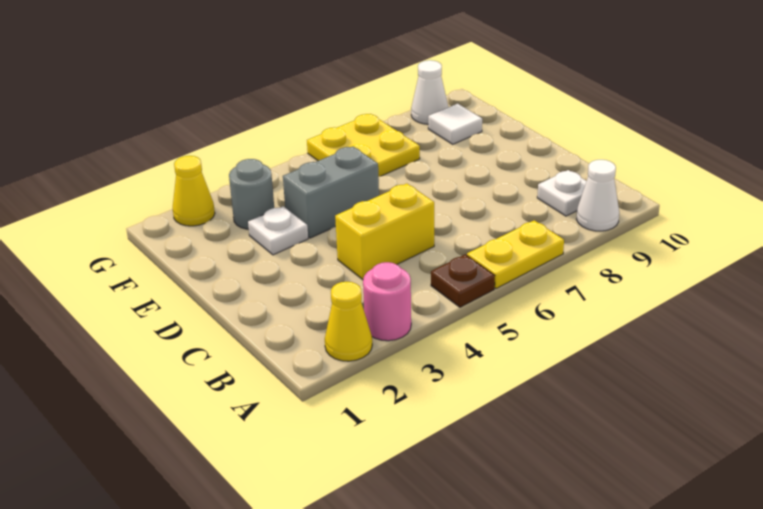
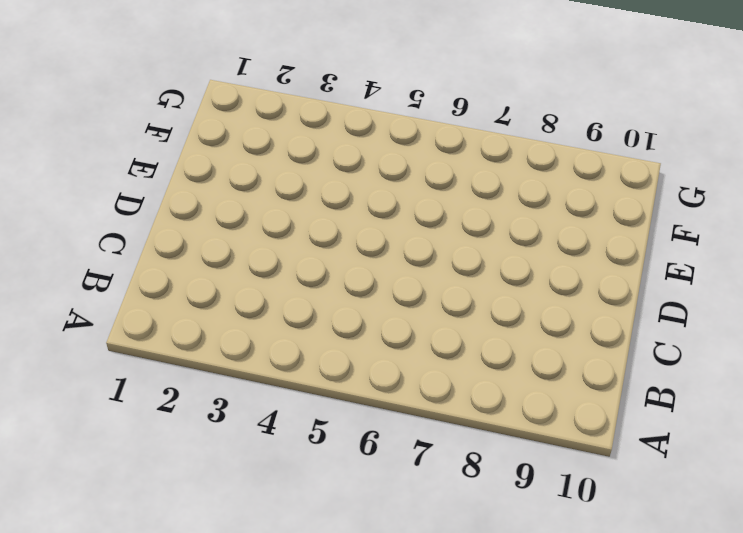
none -> yellow cone A2 level 1
none -> pink round brick A3 level 1
none -> brown plate A5 level 1

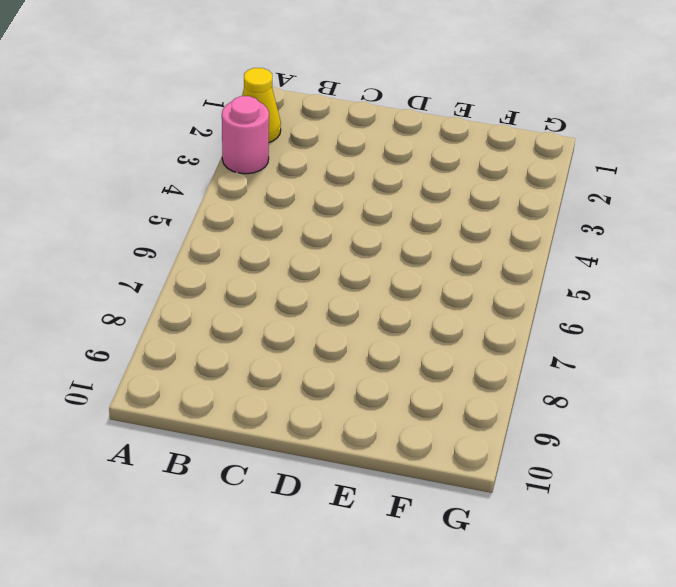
none -> brown plate A5 level 1
none -> yellow plate A6:A7 level 1
none -> white cone A9 level 1

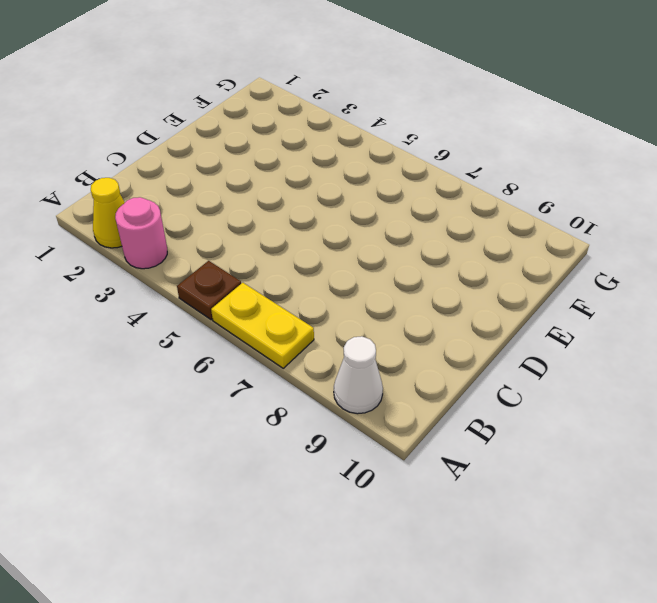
none -> white plate B9 level 1
none -> yellow brick C4:C5 level 1
none -> white plate E3 level 1

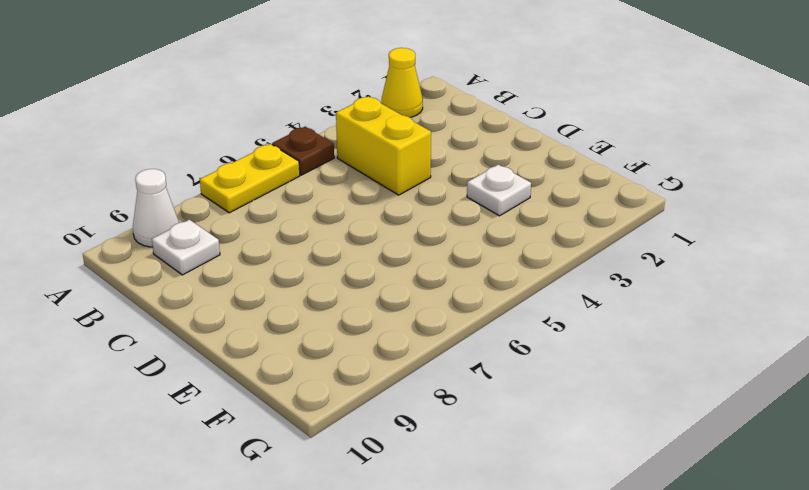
yellow brick B4:C4 level 1 -> yellow brick C4:C5 level 1
none -> pink round brick A3 level 1
none -> grey brick E4:E5 level 1
none -> grey round brick F3 level 1

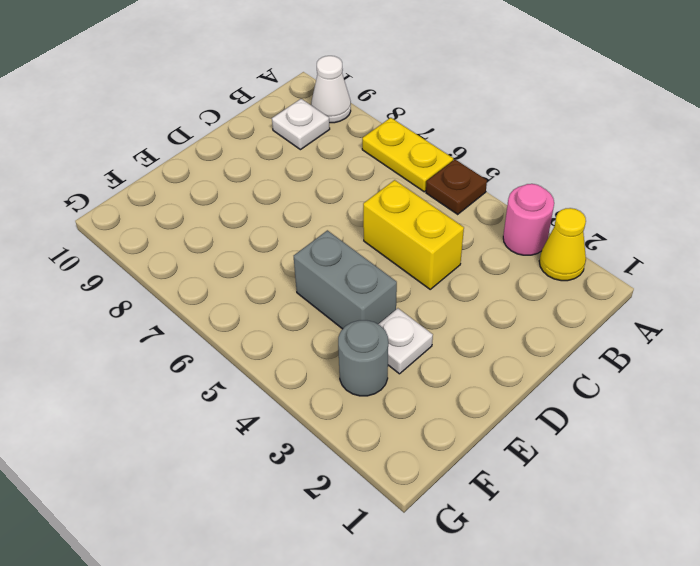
none -> yellow plate F6:G7 level 1
none -> white tile F9 level 1
none -> yellow cone G2 level 1

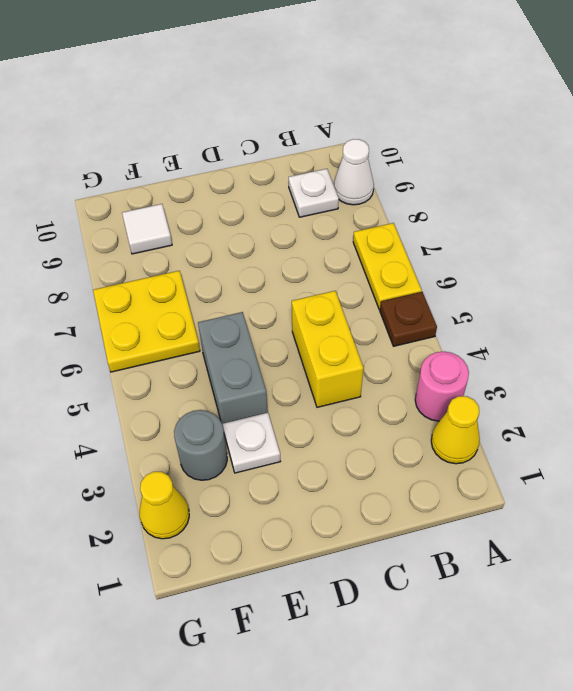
none -> white cone G9 level 1

